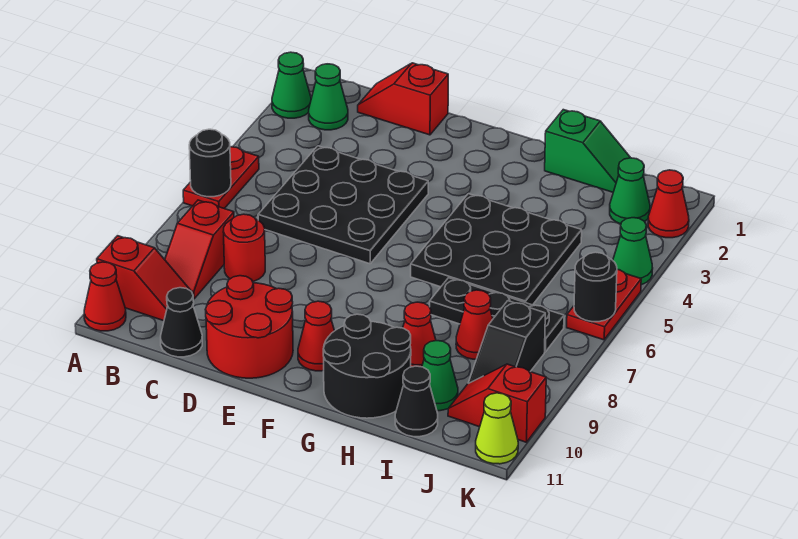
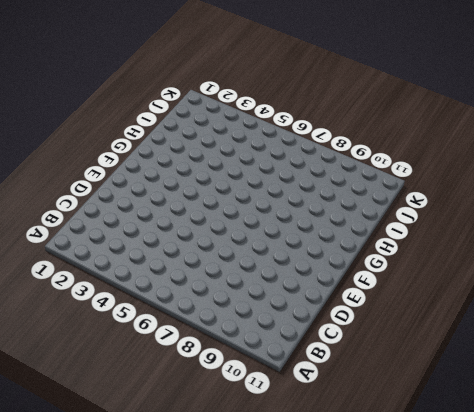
none -> green cone A2 level 1
none -> red plate A5:A6 level 1
none -> red slope A10:B10 level 1 top A

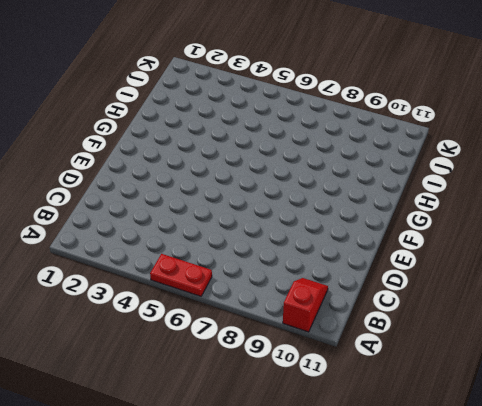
none -> green cone A2 level 1
none -> red cone A11 level 1
none -> green cone B2 level 1

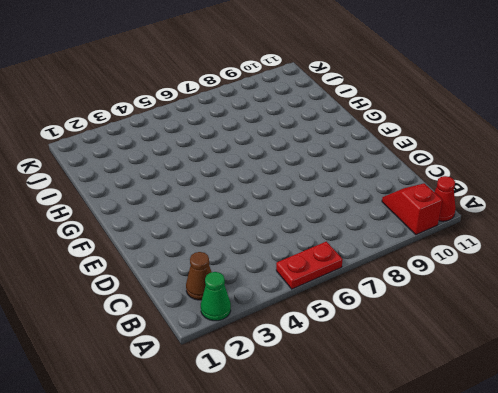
brown cone B2 level 1 -> green cone B2 level 1
none -> red slope B8:B9 level 1 top 8
none -> red slope C1:D1 level 1 top D
none -> black plate C4:E6 level 1

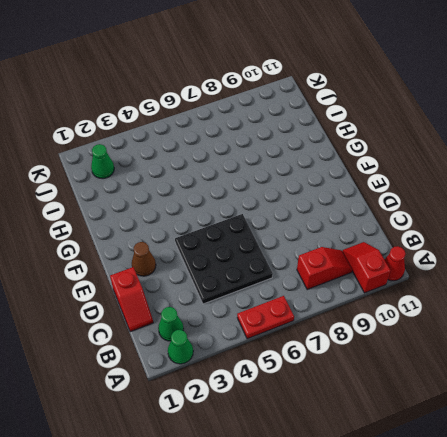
brown cone E2 level 1 -> none
none -> red round brick C8 level 1
none -> black cone C11 level 1
none -> red round brick D10:E11 level 1

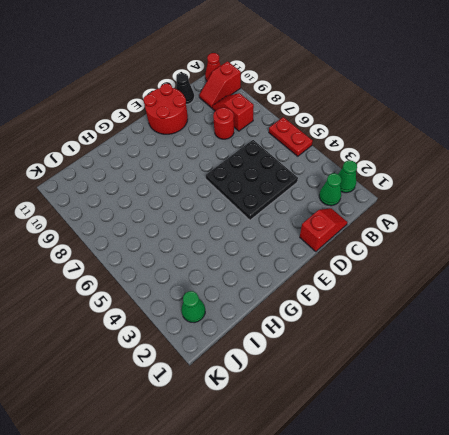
none -> red cone F10 level 1
none -> black plate G4:I6 level 1
none -> black round brick G10:H11 level 1

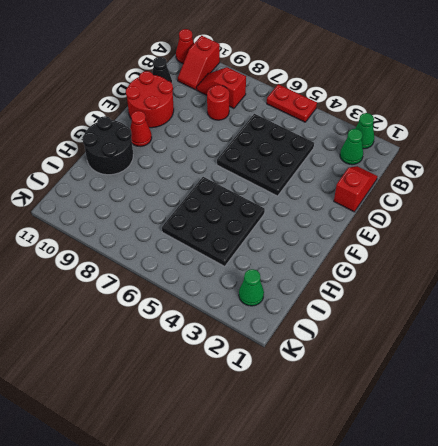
none -> green slope H1:I1 level 1 top H
none -> black plate H7:J7 level 1
none -> red cone H9 level 1

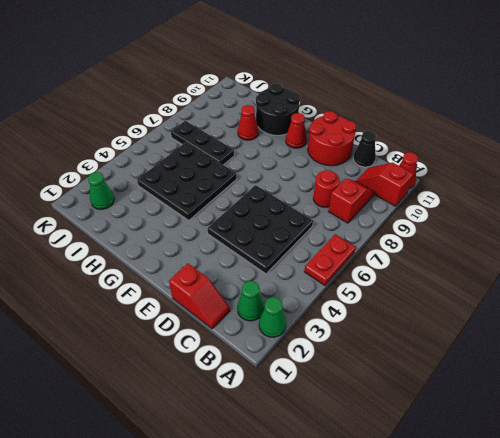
none -> green slope H1:I1 level 1 top H
none -> red cone I8 level 1
none -> green cone I10 level 1

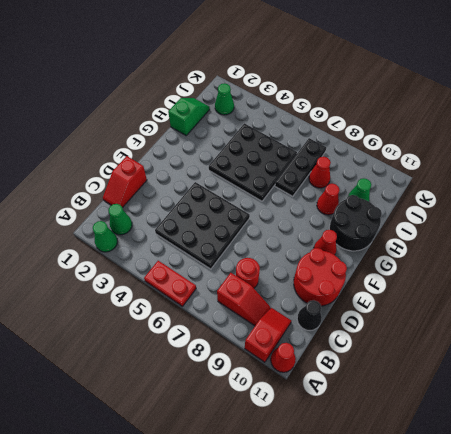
none -> black cone I11 level 1
none -> black slope J8:J9 level 1 top 8
none -> red slope J10:K10 level 1 top K

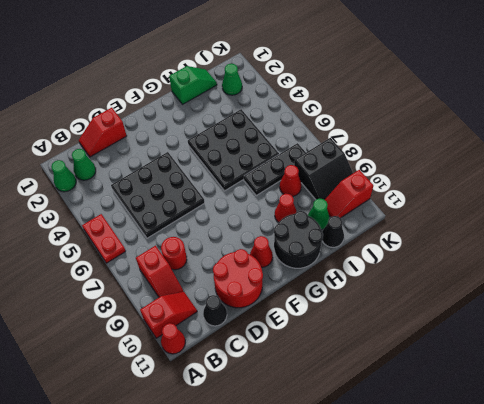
black slope J8:K9 level 1 top 8 -> black slope J8:J9 level 1 top 8
none -> red cone K2 level 1
none -> green cone K4 level 1
none -> red plate K5:K6 level 1

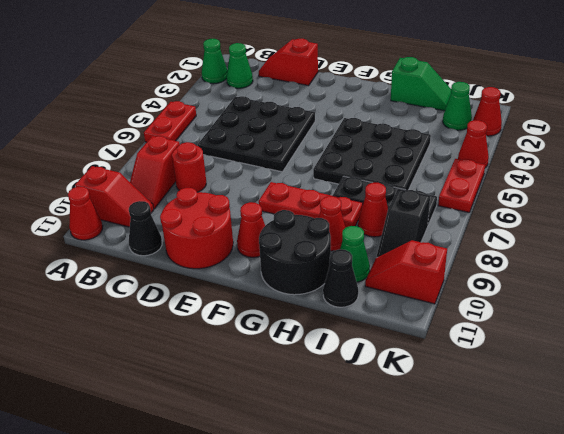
red plate F8:H8 level 1 -> none
red cone K4 level 1 -> green cone K4 level 1
none -> lime cone K11 level 1
none -> black round brick A6 level 2
none -> black round brick K6 level 2

